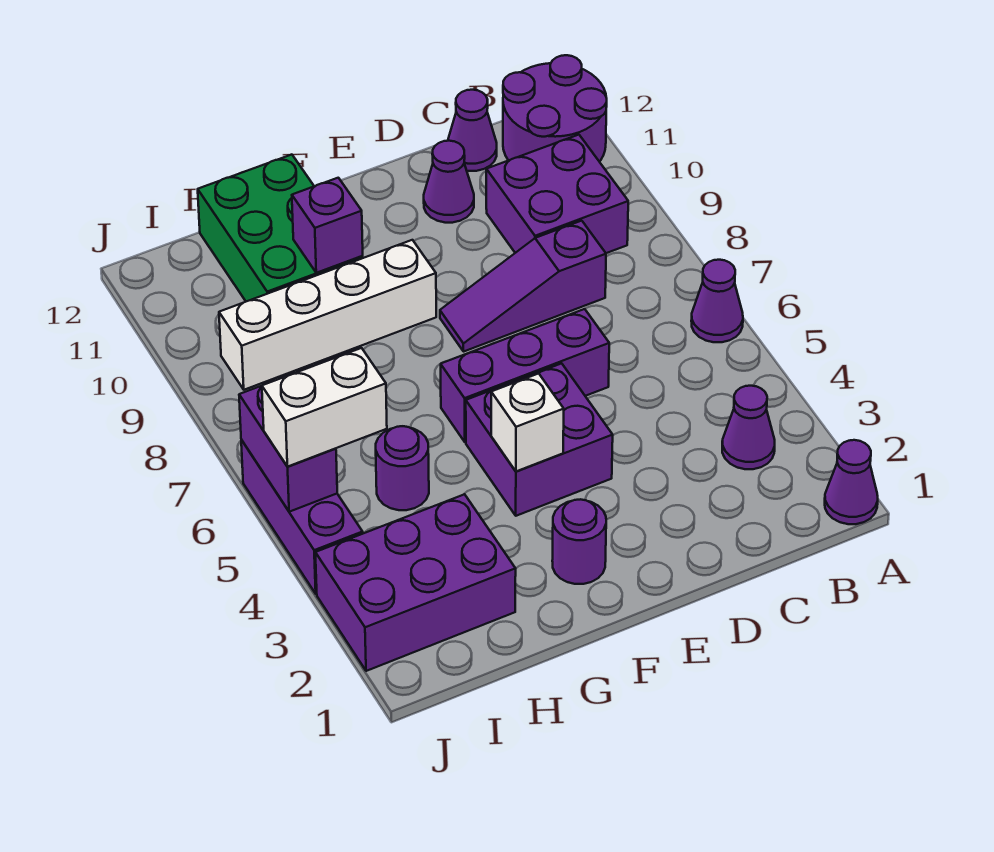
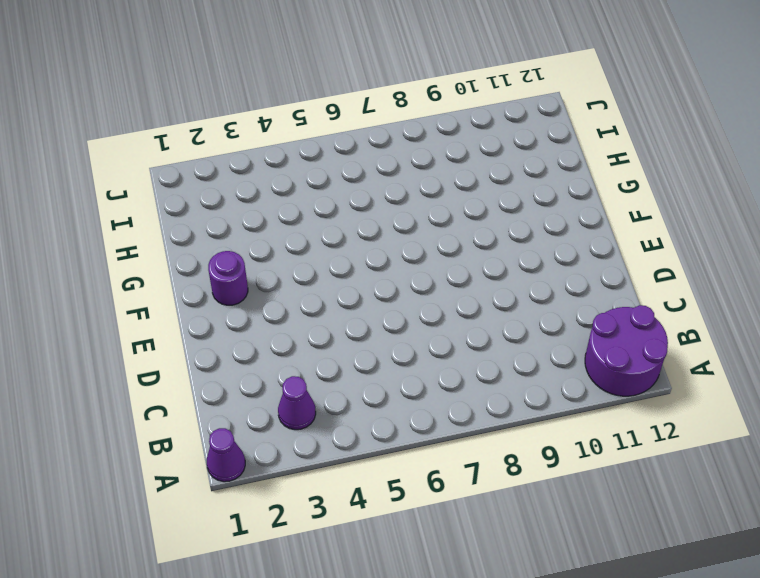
none -> purple cone A6 level 1
none -> purple brick B9:C10 level 1
none -> purple slope C8:E8 level 1 top C

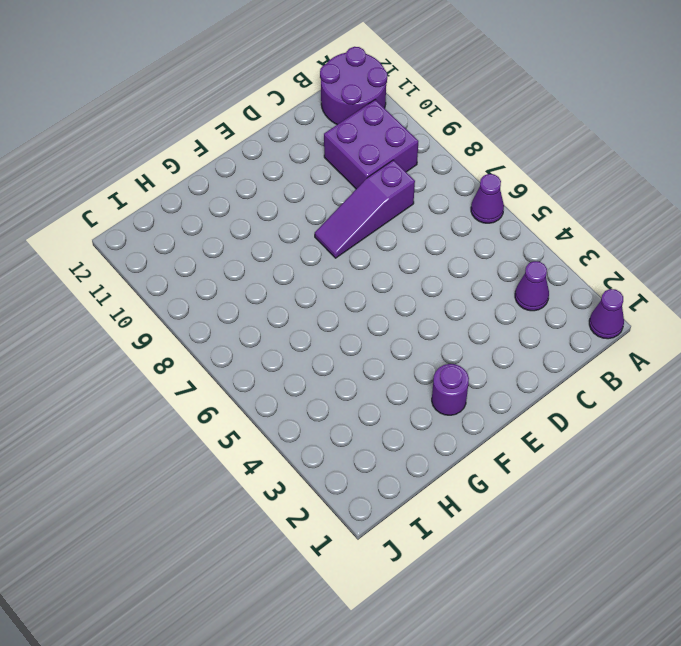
none -> purple cone C12 level 1
none -> purple brick D6:F6 level 1
none -> purple cone D11 level 1

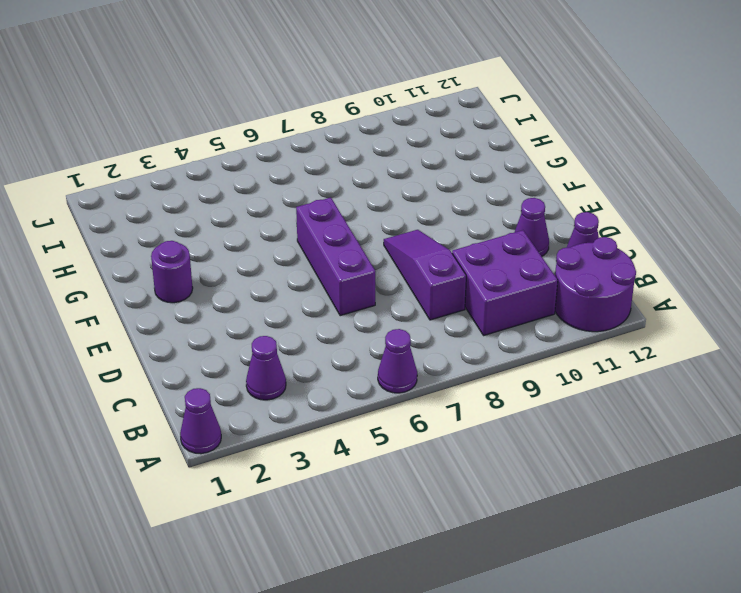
none -> purple brick E4:F5 level 1
none -> white brick F9:I9 level 1
none -> green brick G10:H12 level 1

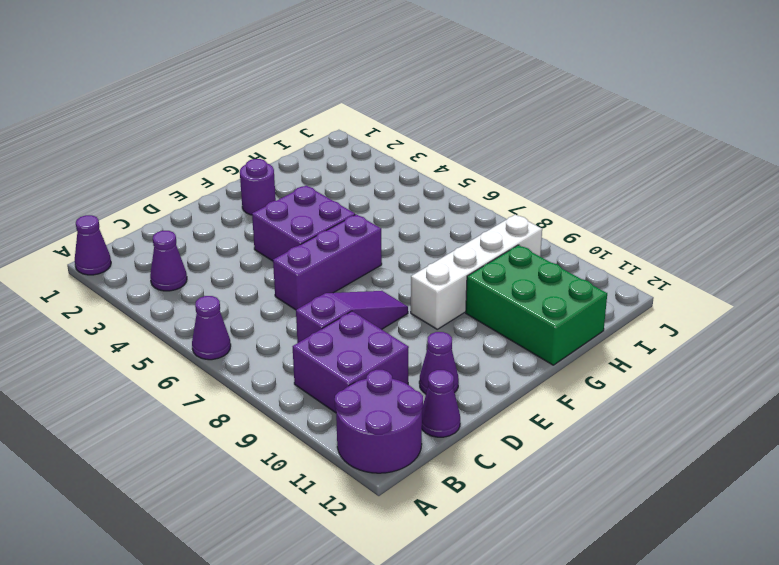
none -> purple brick H2:J3 level 1
none -> purple round brick H5 level 1
none -> purple brick J4:J6 level 1

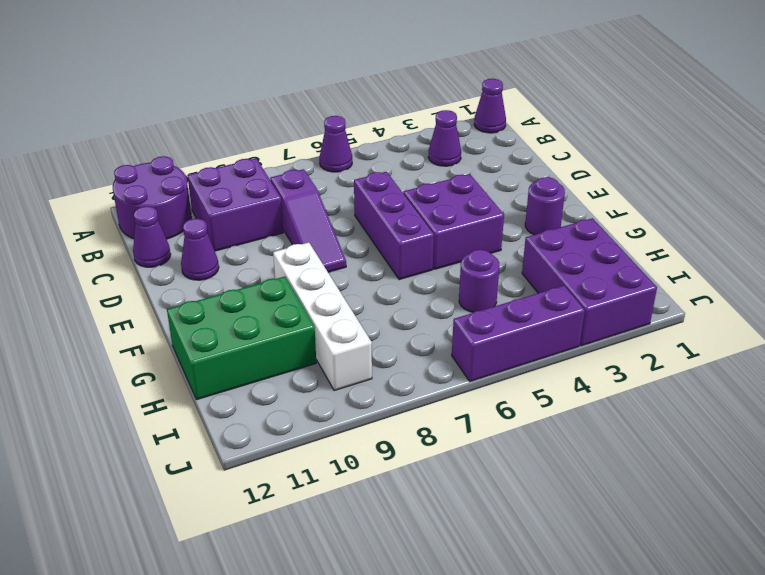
none -> white brick F4 level 2
none -> purple brick G10 level 2
none -> purple brick J5:J6 level 2

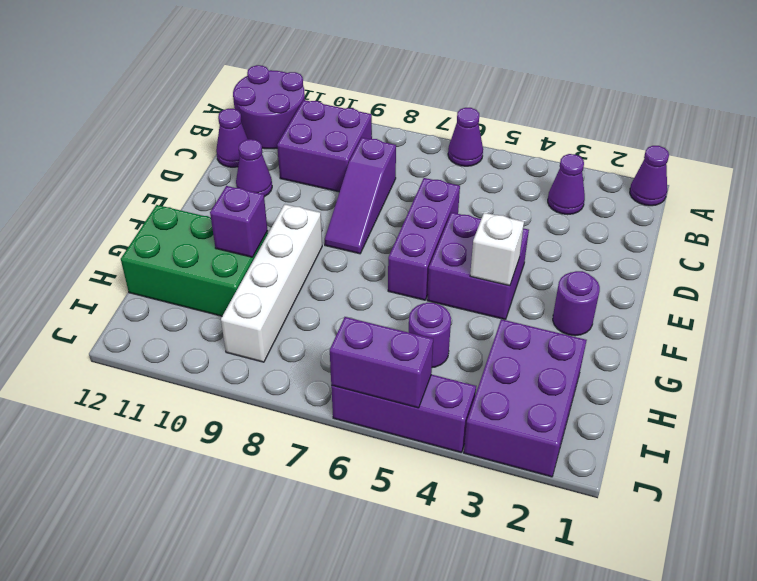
none -> white brick I5:J5 level 3

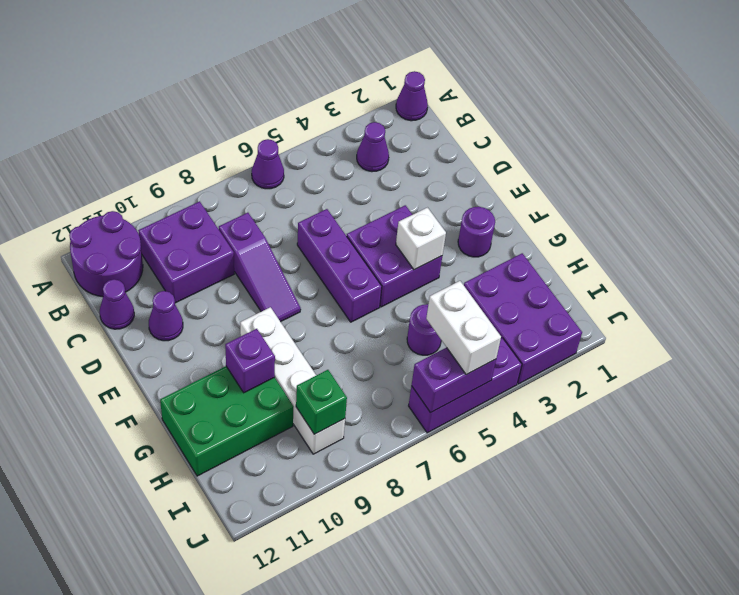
green brick I9 level 2 -> none

